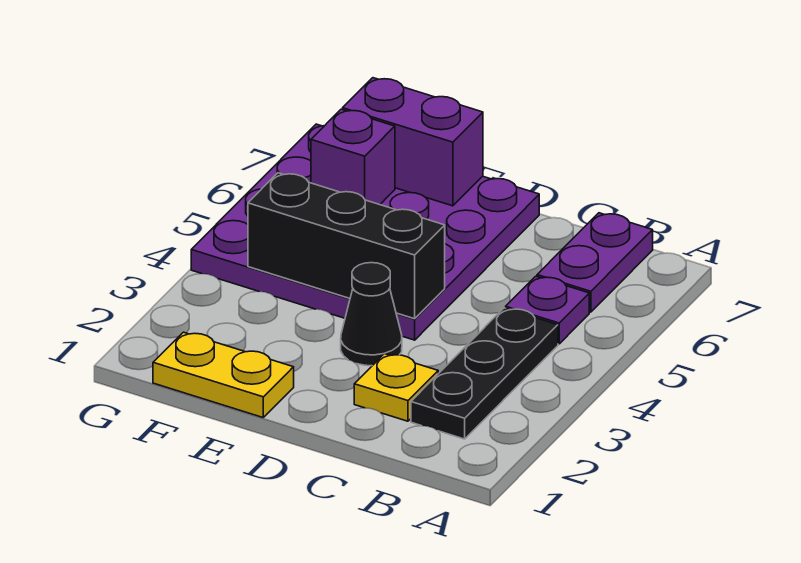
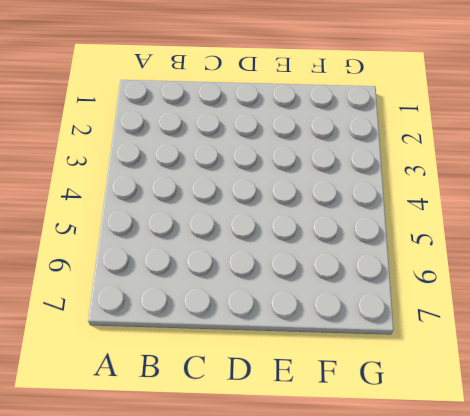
none -> black plate B2:B4 level 1
none -> purple plate B5 level 1

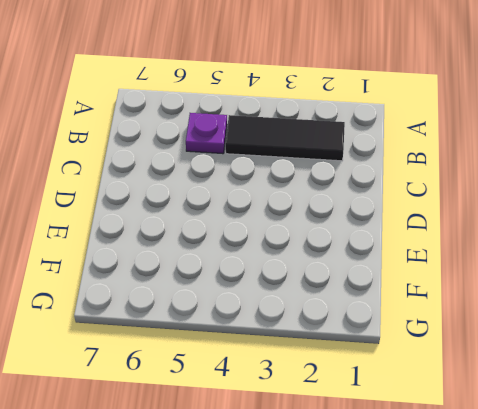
black tile B2:B4 level 1 -> black plate B2:B4 level 1
none -> purple plate B6:B7 level 1
none -> yellow plate C2 level 1

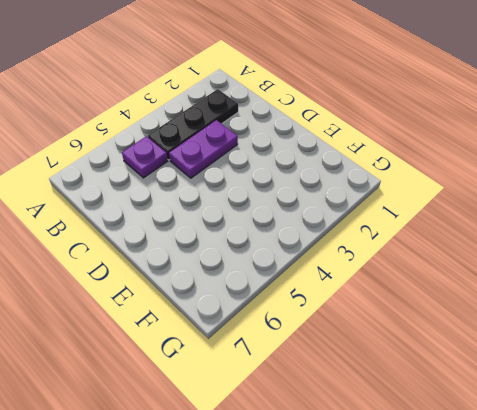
purple plate C3:C4 level 1 -> purple plate B6:B7 level 1
none -> yellow plate C2 level 1
none -> black cone D3 level 1

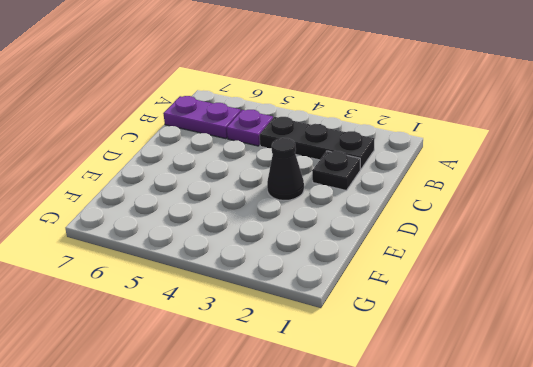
black plate C2 level 1 -> yellow plate C2 level 1
none -> purple plate D4:G7 level 1
none -> yellow plate E1:F1 level 1

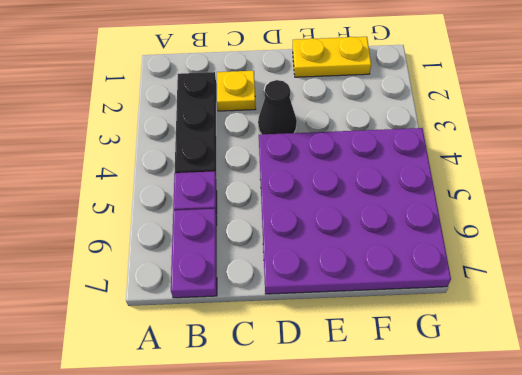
none -> black brick D4:F4 level 2
none -> purple brick E7:F7 level 2

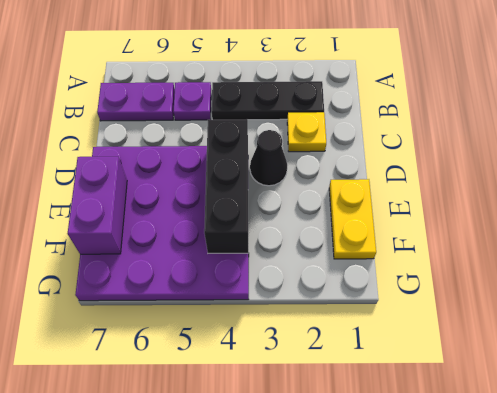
none -> purple brick F6 level 2

